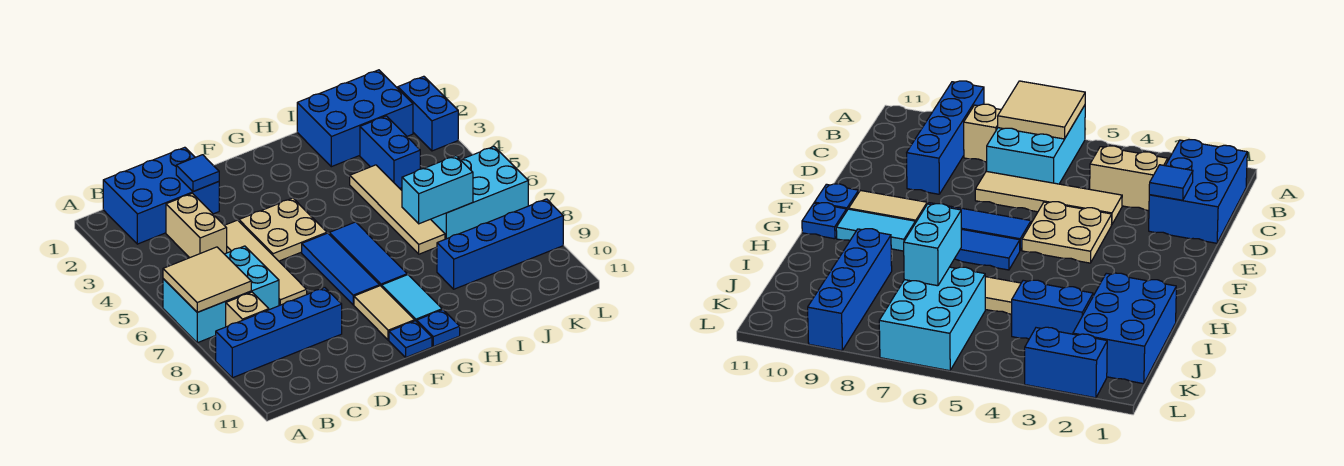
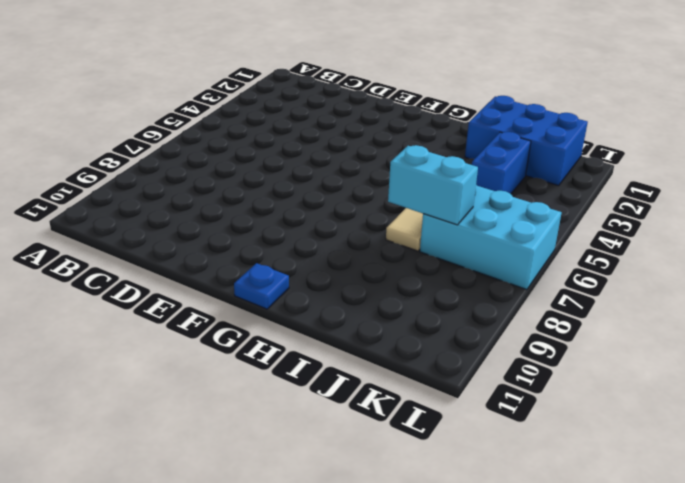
none -> cyan brick A6:C7 level 1
none -> blue brick A9:D9 level 1
none -> blue brick B1:D2 level 1

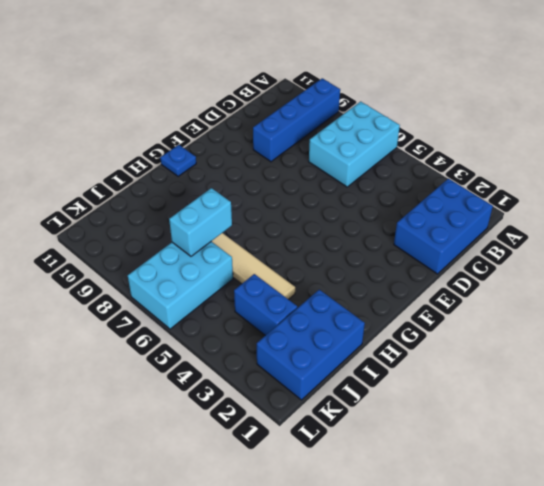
none -> tan brick B8 level 1
none -> tan brick C3:C4 level 1
none -> tan tile D4:D7 level 1

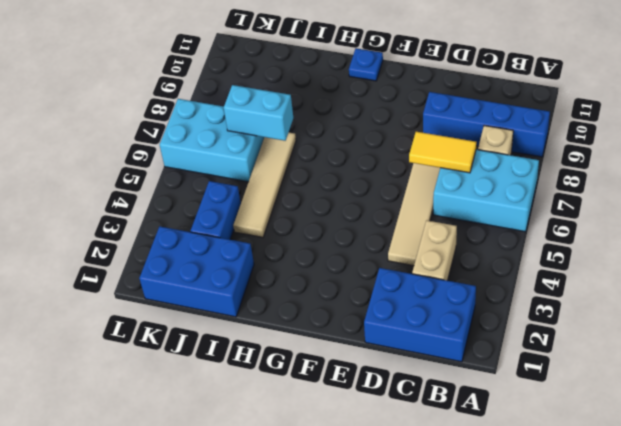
yellow tile C7:D7 level 2 -> none
none -> tan plate E4:F5 level 1
none -> blue tile F6:F8 level 1
none -> tan tile F9:F10 level 1

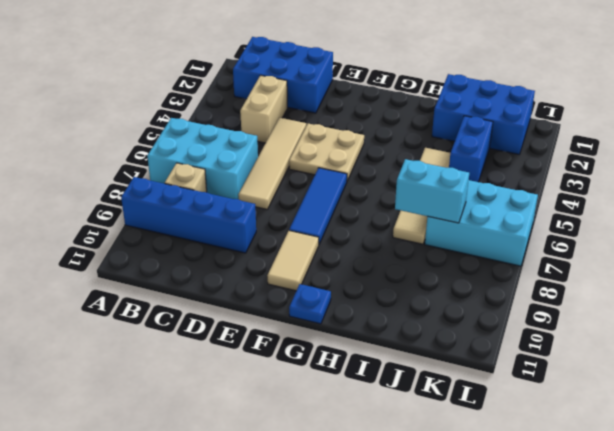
none -> blue plate F11 level 1
none -> blue tile G6:G8 level 1
none -> cyan tile G9:G10 level 1

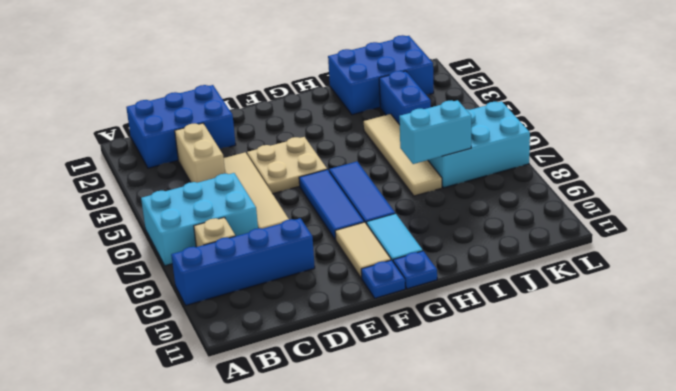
none -> blue brick I9:L9 level 1
none -> blue brick L2:L3 level 1
none -> tan tile A6:B7 level 2

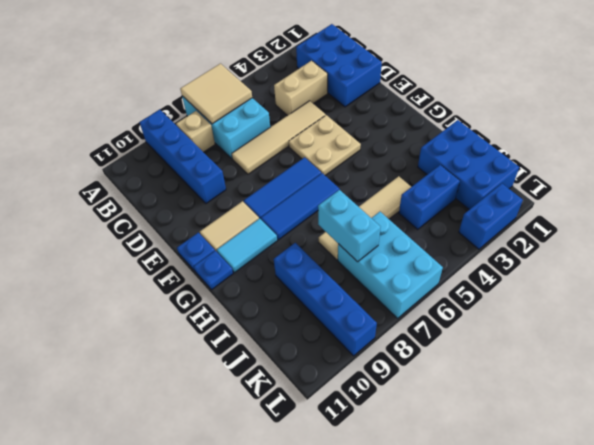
none -> blue tile D2 level 2

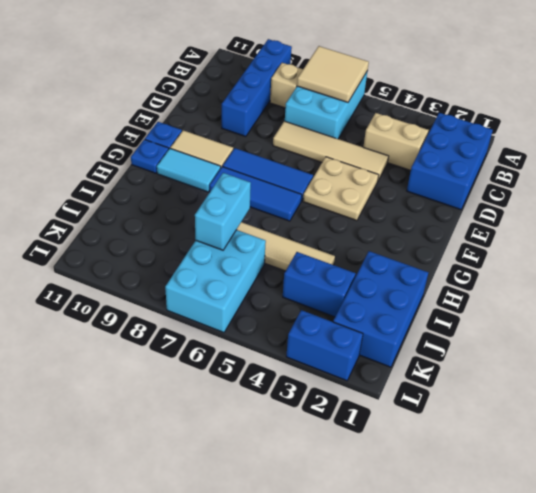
none -> blue brick I9:L9 level 1
none -> blue tile D2 level 2

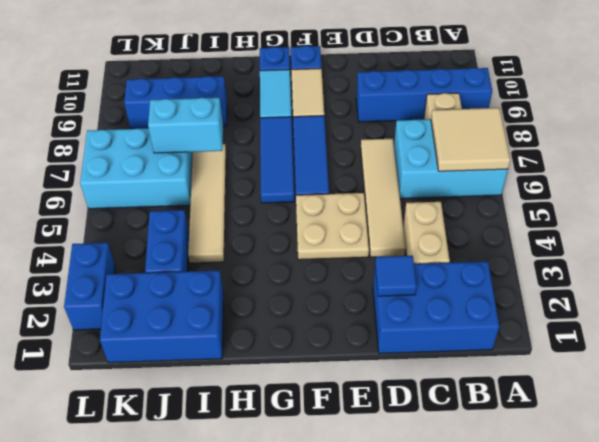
blue brick I9:K9 level 1 -> blue brick I9:L9 level 1

